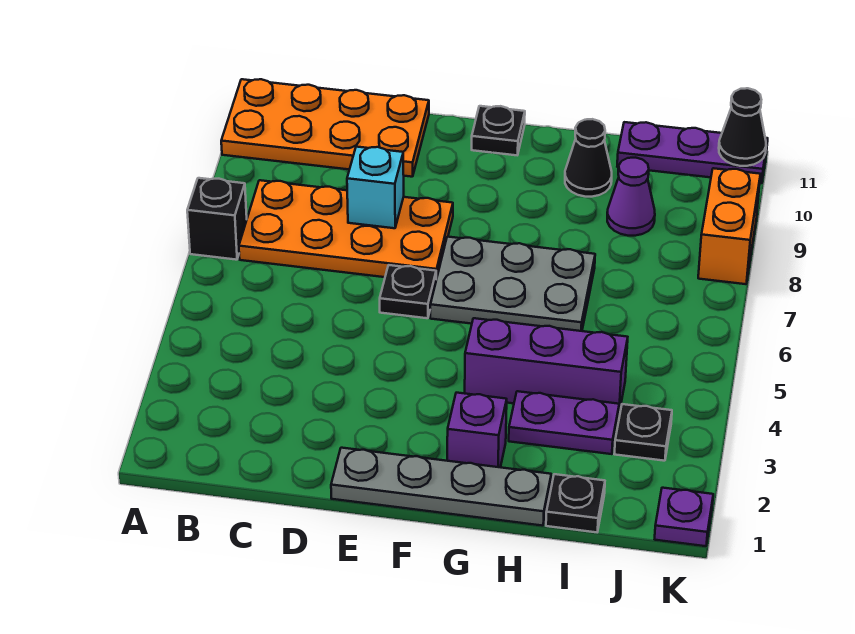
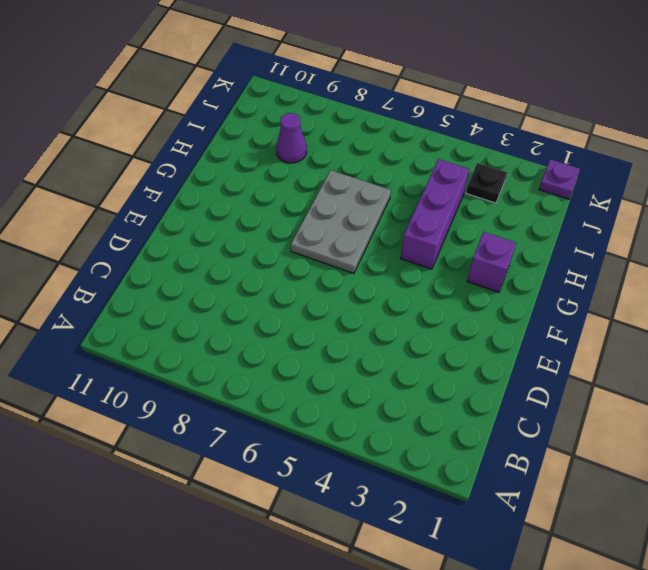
none -> black brick A7 level 1
none -> orange plate A10:D11 level 1
none -> orange plate B7:E8 level 1

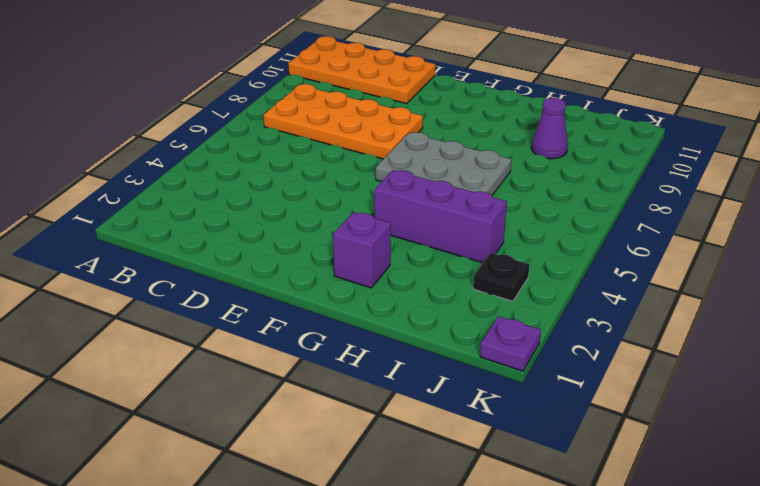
none -> black brick A7 level 1
none -> grey plate E1:H1 level 1
none -> black plate E6 level 1

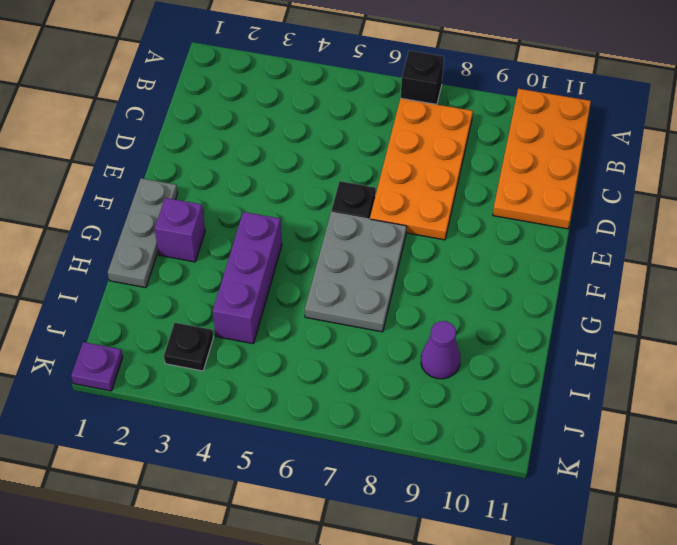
grey plate F1:H1 level 1 -> grey plate E1:H1 level 1
none -> black plate F11 level 1
none -> purple plate H3:I3 level 1
none -> black cone H10 level 1

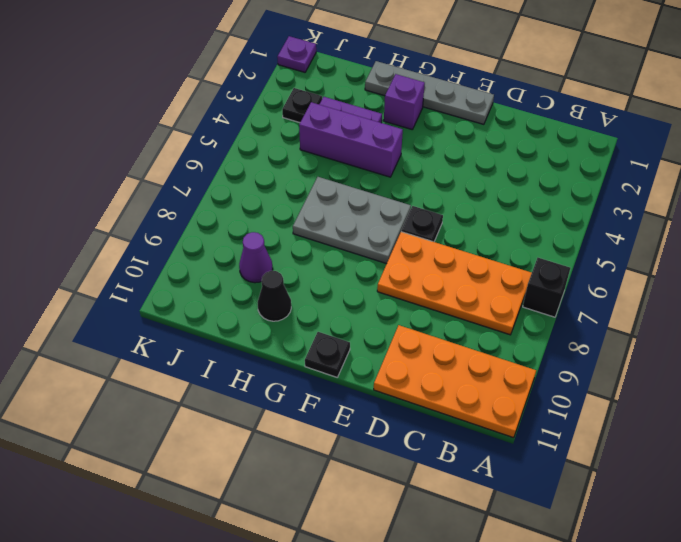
none -> black plate I1 level 1
none -> purple plate I11:K11 level 1
none -> orange brick K8:K9 level 1

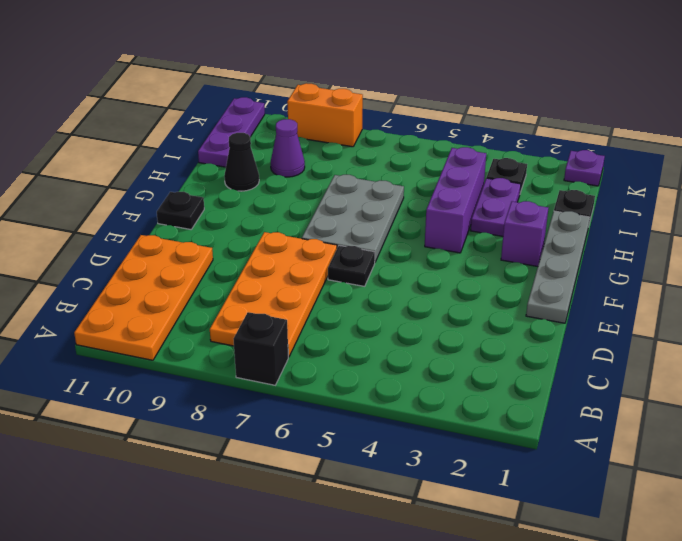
none -> cyan brick D8 level 2
none -> black cone K11 level 2

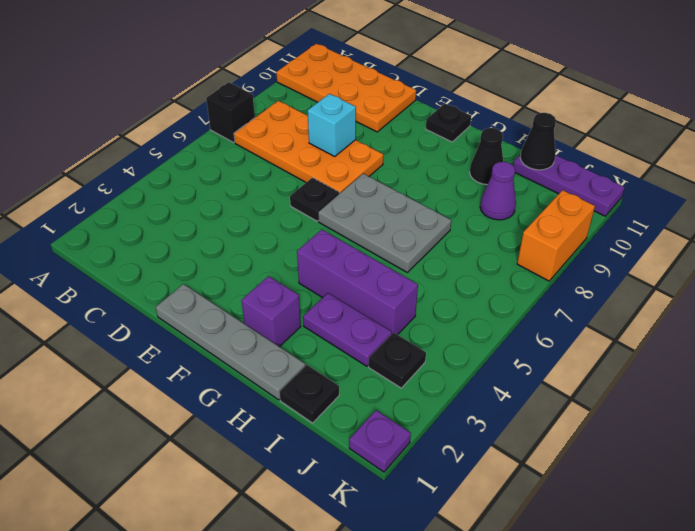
black cone I11 level 2 -> black cone K11 level 2

